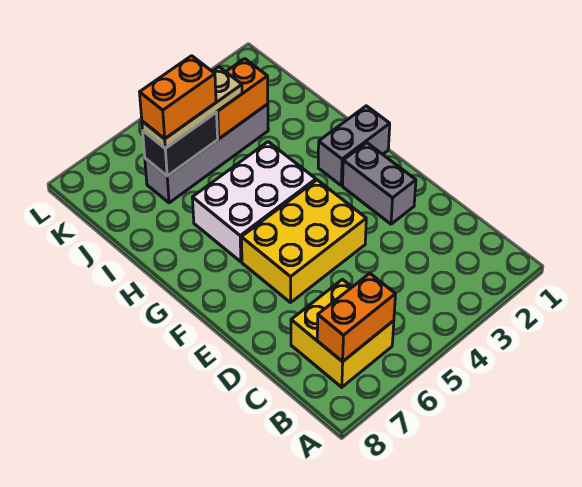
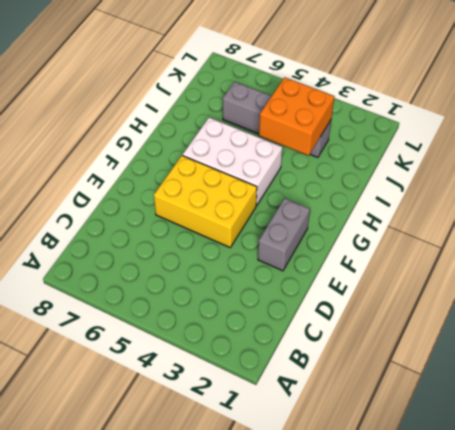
orange brick I3:J4 level 2 -> orange brick J3:J4 level 2
none -> yellow brick B6:C7 level 1
none -> grey brick G1:G2 level 1

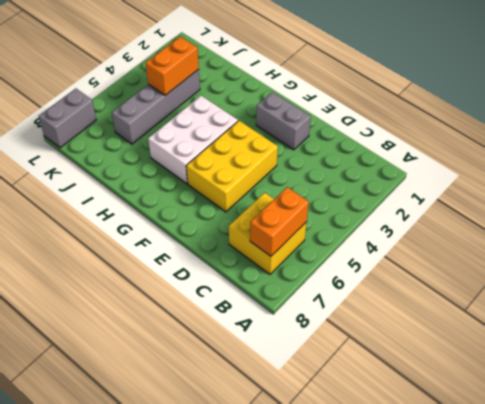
grey brick L7:L8 level 1 -> grey brick G1:G2 level 1
none -> black brick J5:J6 level 2
none -> tan plate J4:J6 level 3

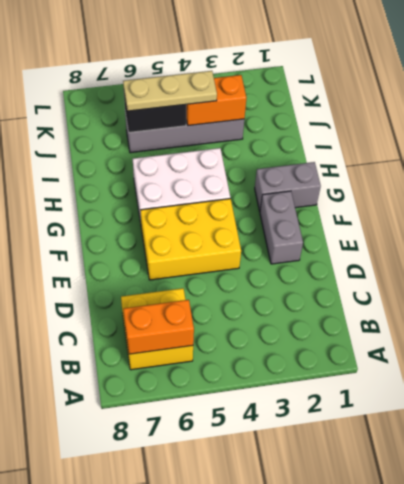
none -> orange brick J5:J6 level 4

